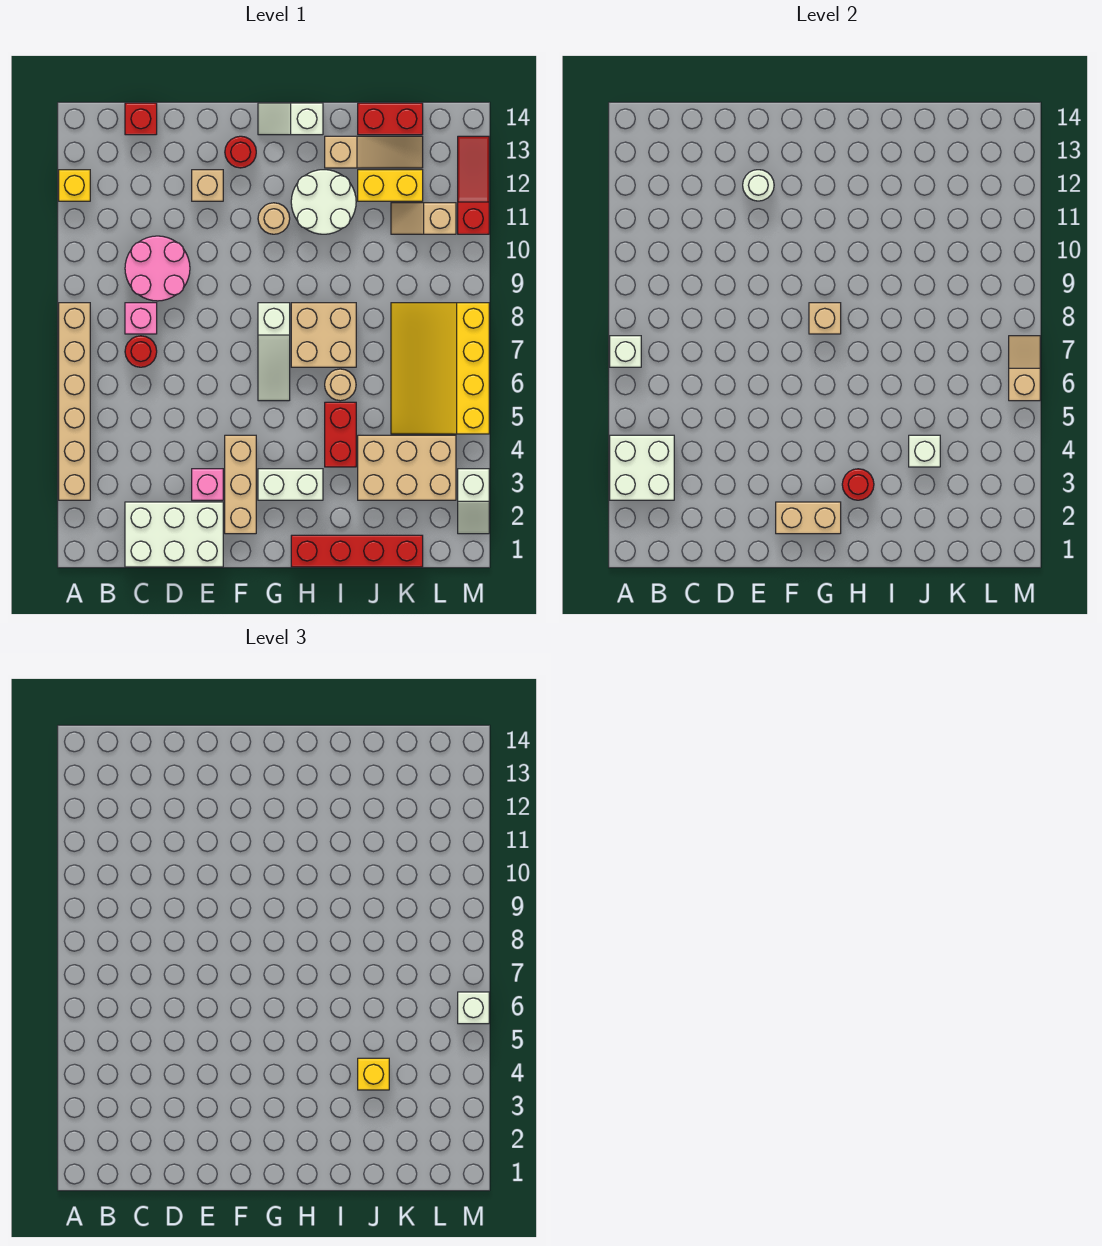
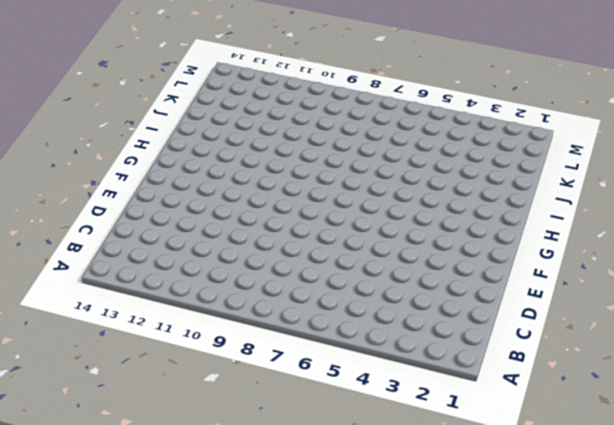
none -> tan brick A3:A8 level 1
none -> yellow brick A12 level 1
none -> white brick C1:E2 level 1
none -> red round brick C7 level 1

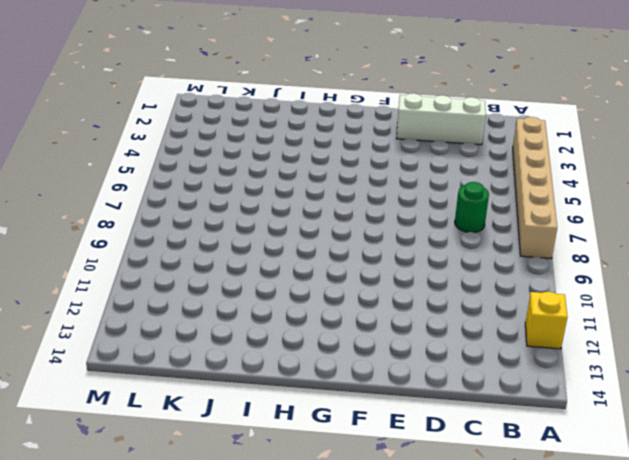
white brick C2:E2 level 1 -> white brick C1:E2 level 1
green round brick C7 level 1 -> red round brick C7 level 1
none -> pink brick C8 level 1
none -> pink round brick C9:D10 level 1
none -> red brick C14 level 1
none -> pink brick E3 level 1

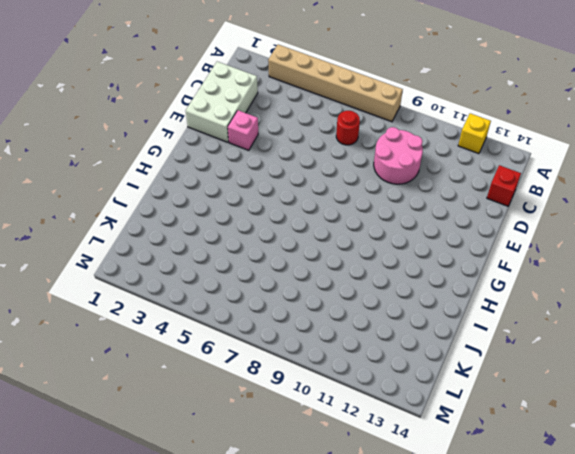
none -> pink brick C8 level 1
none -> tan brick E12 level 1
none -> tan brick F2:F4 level 1
none -> red round brick F13 level 1

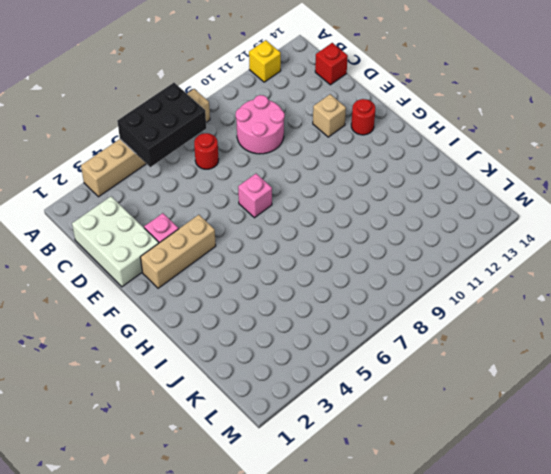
black brick A5:B7 level 2 -> white brick A7 level 2
pink brick F7 level 1 -> pink brick C8 level 1
none -> white brick G3:H3 level 1
none -> white slope G6:G8 level 1 top 8
none -> tan round brick G11 level 1
none -> white slope G14:H14 level 1 top H

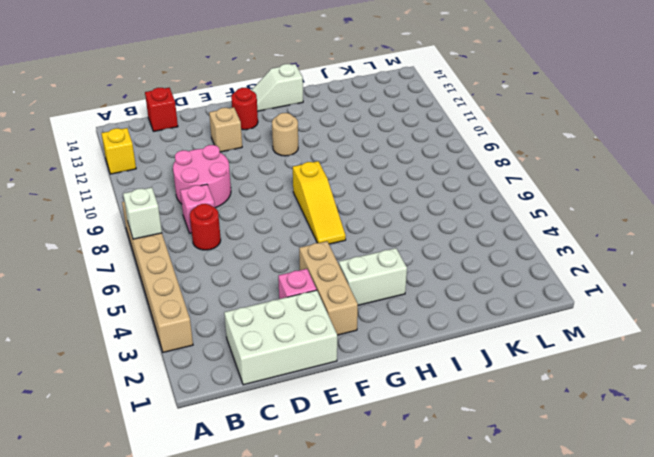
yellow slope G6:G8 level 1 top 8 -> white slope G6:G8 level 1 top 8
none -> red brick H1:K1 level 1
none -> tan brick H7:I8 level 1
none -> white round brick H11:I12 level 1
none -> red brick I4:I5 level 1

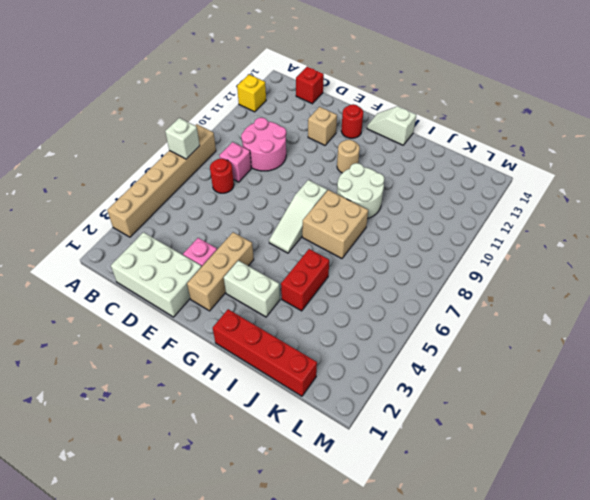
white round brick H9:I10 level 1 -> white round brick H11:I12 level 1
none -> tan round brick I6 level 1
none -> tan slope I13:K13 level 1 top I
none -> tan brick J3:L4 level 1
none -> yellow brick J12:K12 level 1

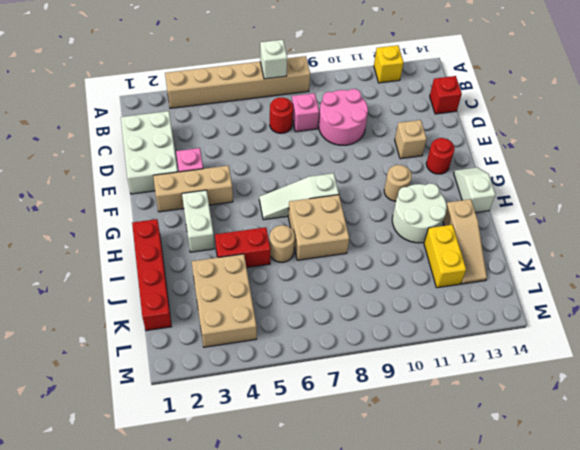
none -> red brick J14:K14 level 1
none -> yellow slope K5:M8 level 1 top M
none -> tan slope K11:L11 level 1 top L
none -> white slope M2:M3 level 1 top 3

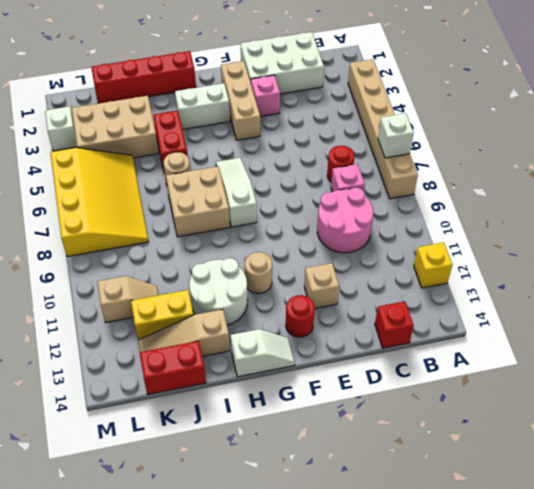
none -> red slope M11:M13 level 1 top 11
none -> white brick A3:B4 level 2
none -> white round brick E12 level 2
none -> tan brick F2:G2 level 2

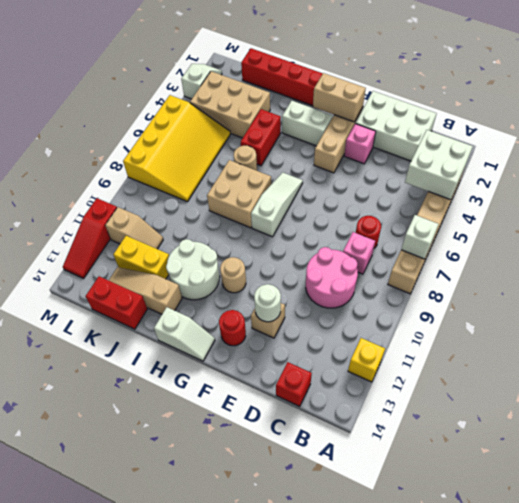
none -> tan brick G8 level 2
none -> red round brick H3 level 2
none -> white brick J4 level 2
none -> tan slope M6:M7 level 2 top 6

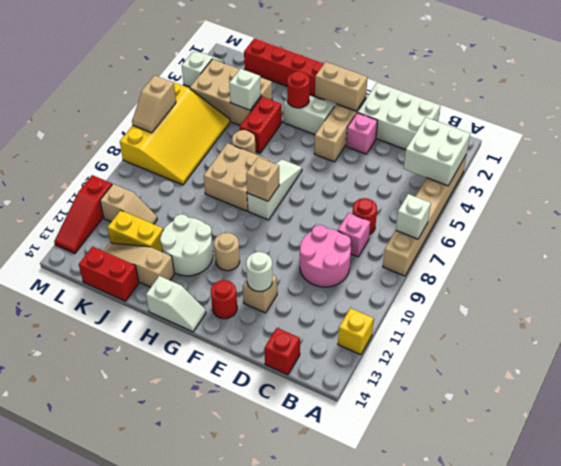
none -> yellow brick J4 level 3
none -> white brick M6 level 3

